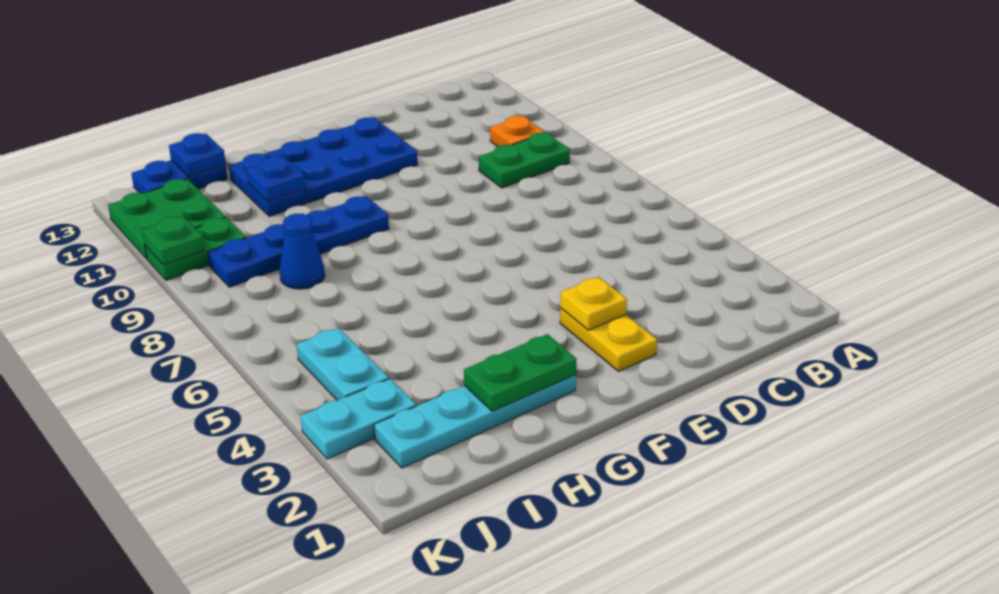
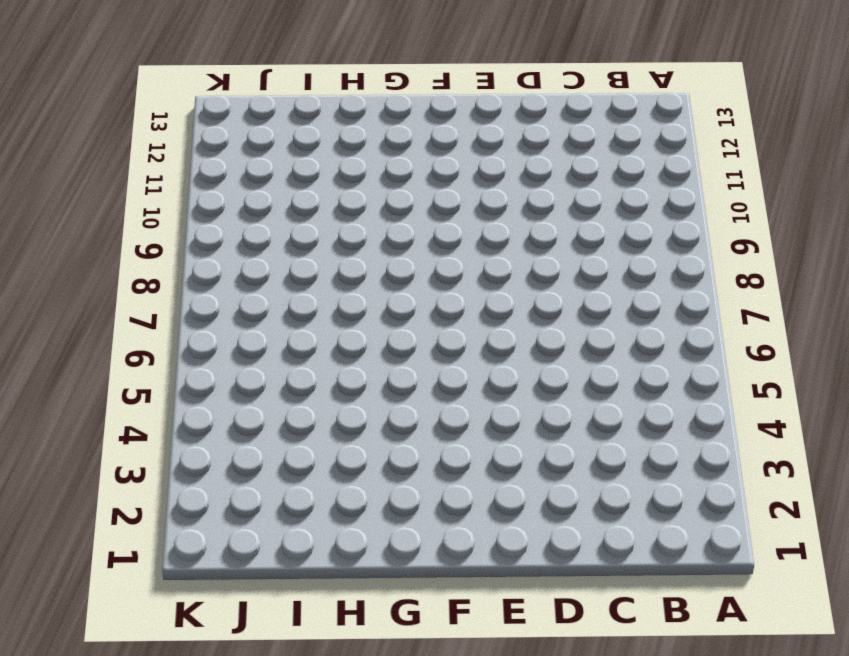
none -> green plate B9:C9 level 1
none -> orange plate B10 level 1
none -> yellow plate E2:E3 level 1

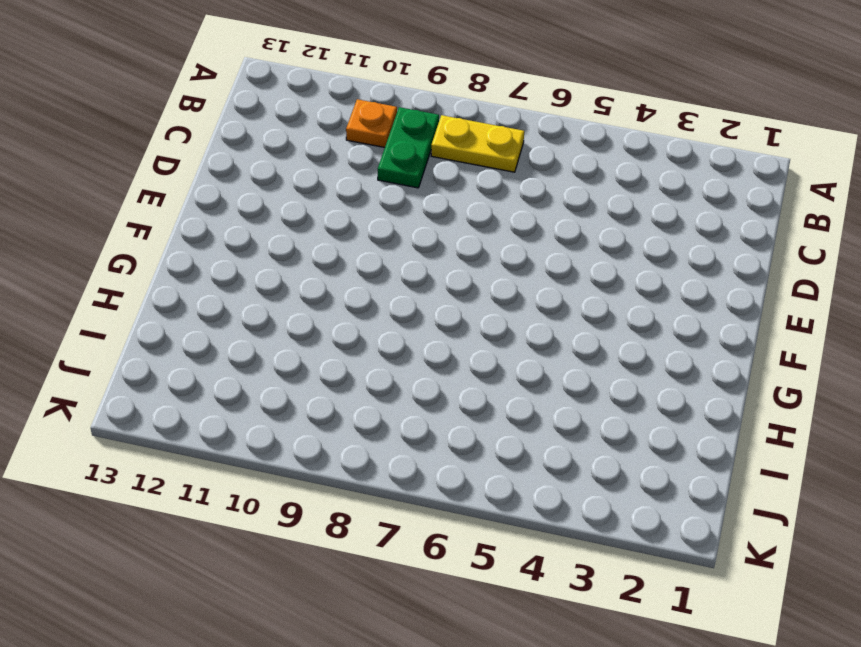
yellow plate B7:B8 level 1 -> yellow plate E2:E3 level 1
none -> blue plate E11:G12 level 1
none -> cyan plate G2:J2 level 1
none -> blue plate G9:J9 level 1

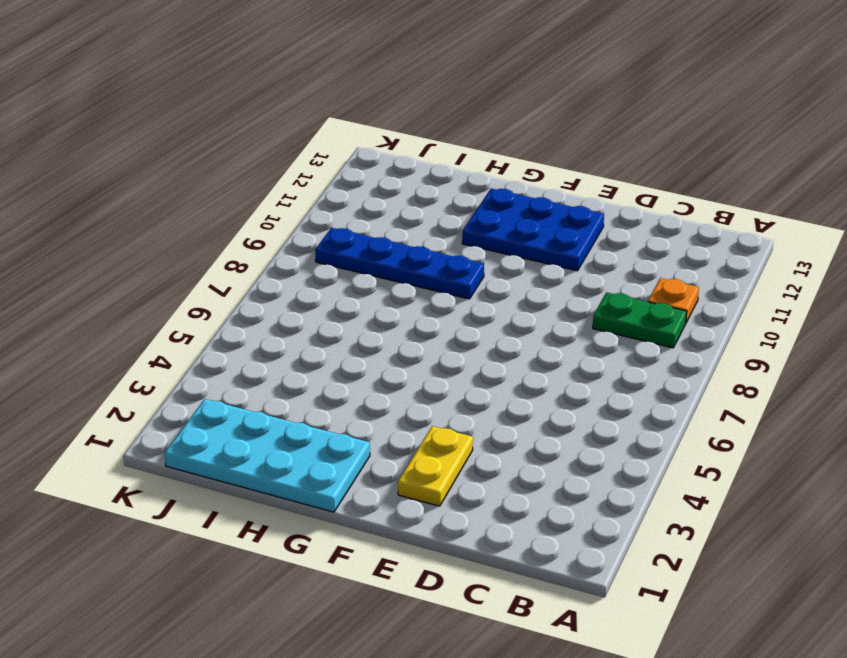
cyan plate G1:J2 level 1 -> cyan plate G2:J2 level 1
none -> blue plate H11:H12 level 1
none -> blue cone I8 level 1
none -> blue plate I13:J13 level 1

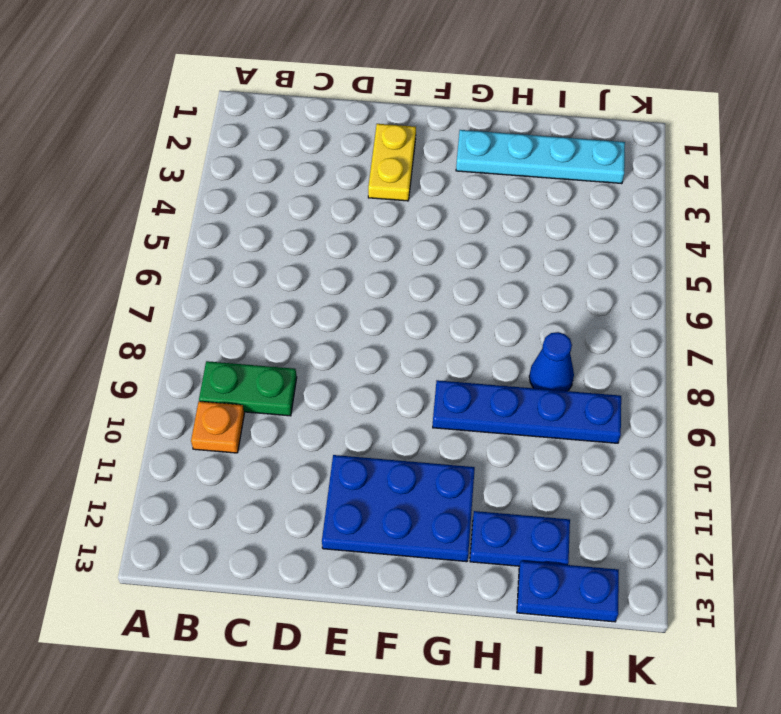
blue plate H12:I12 level 1 -> blue plate H11:H12 level 1
none -> cyan plate J3:K3 level 1
none -> cyan plate J4:J5 level 1
none -> green plate J10:K10 level 1

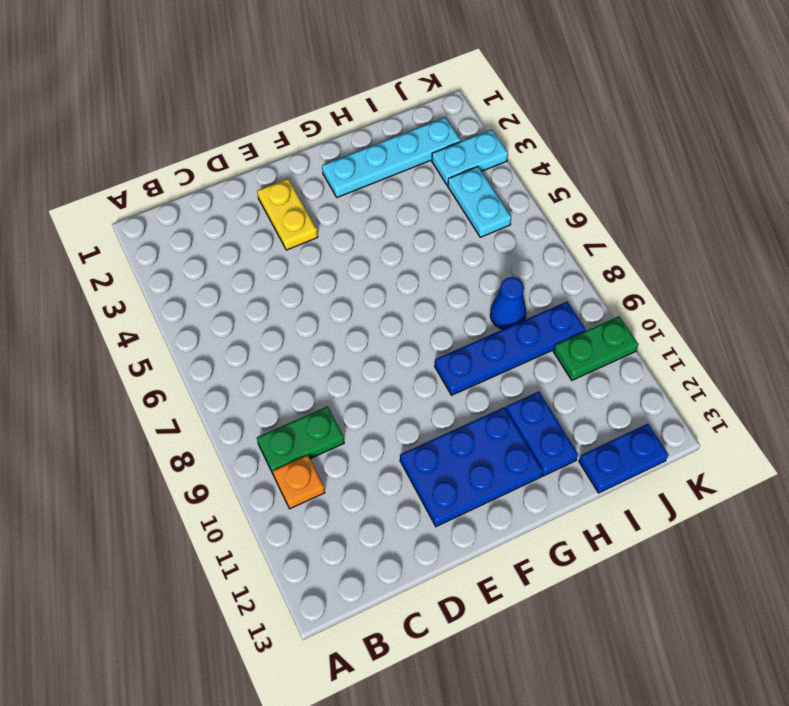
none -> green plate J11:K12 level 1
none -> yellow plate E3 level 2
none -> green plate G2:H2 level 2

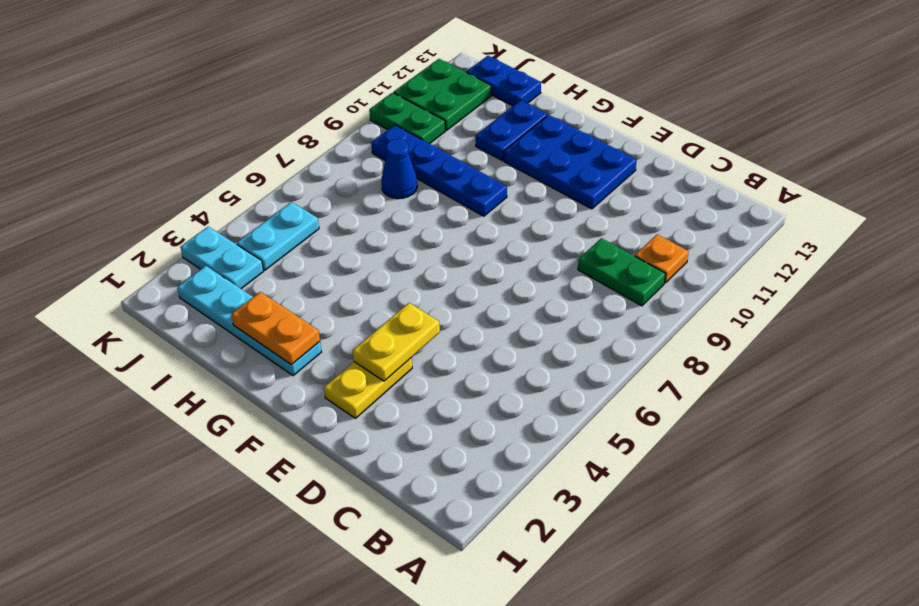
yellow plate E3:E4 level 2 -> yellow plate E3 level 2
orange plate G2:H2 level 2 -> green plate G2:H2 level 2
none -> blue plate H11 level 2
none -> blue plate I13 level 2
none -> green plate K10 level 2

